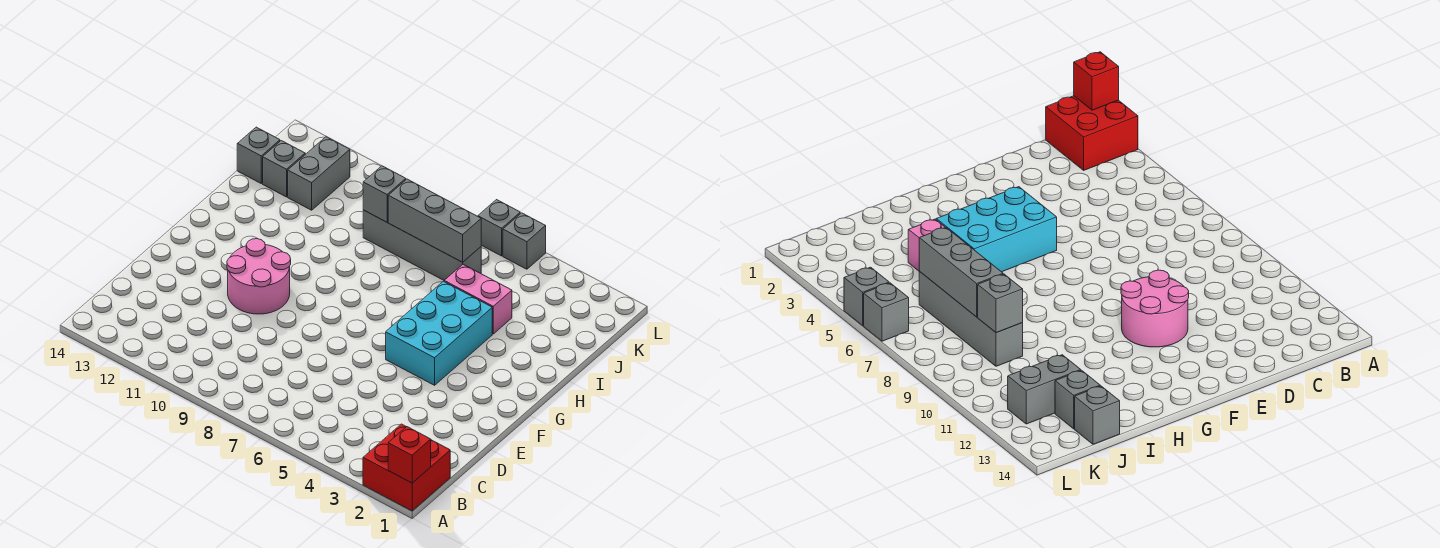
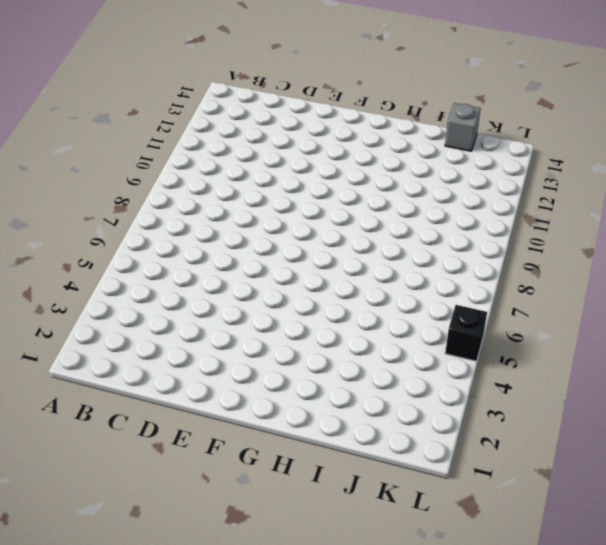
black brick L5 level 1 -> grey brick L5 level 1
none -> red brick A1:B2 level 1
none -> pink round brick E10:F11 level 1
none -> cyan brick F4:H5 level 1

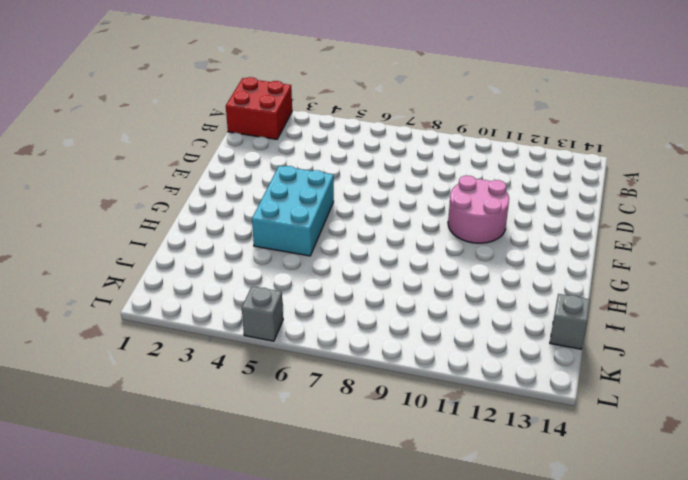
none -> pink brick I4:I5 level 1
none -> grey brick J6:J9 level 1
none -> grey brick J12:K12 level 1

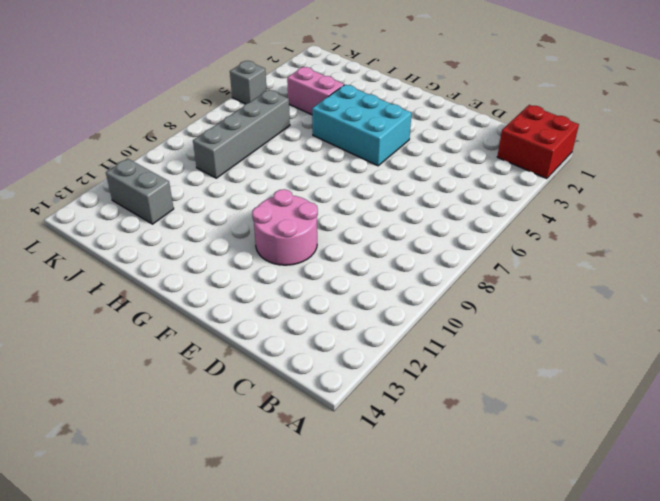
pink brick I4:J4 level 1 -> pink brick I4:I5 level 1
none -> grey brick J13 level 1
none -> grey brick J14 level 1
none -> grey brick L6 level 1

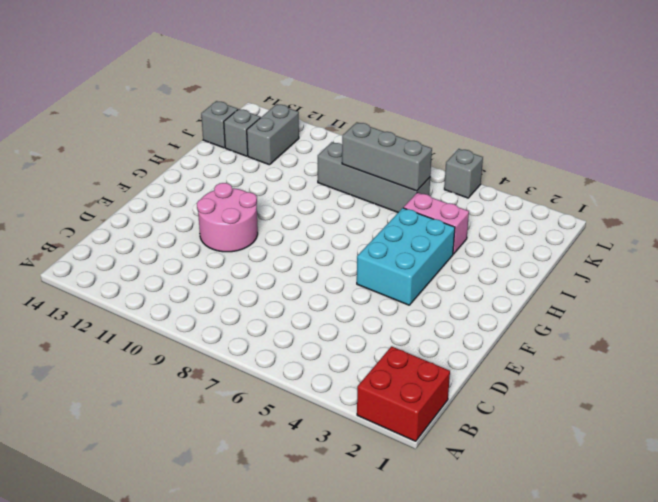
none -> grey brick L6 level 1
none -> red brick A1 level 2
none -> grey brick J9 level 2

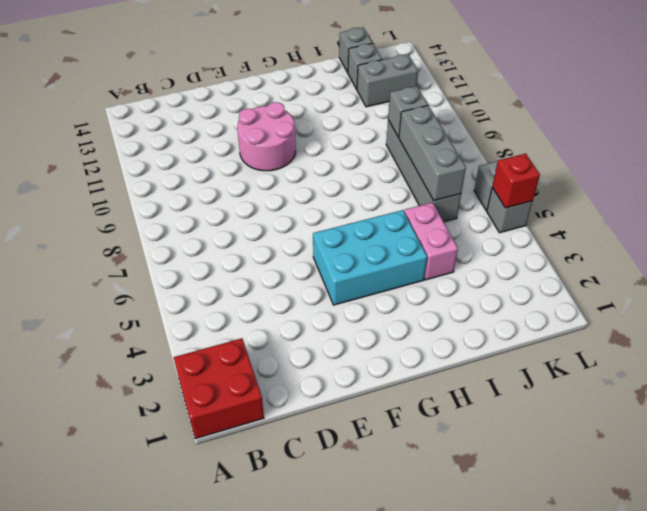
red brick L5 level 2 -> red brick A1 level 2

